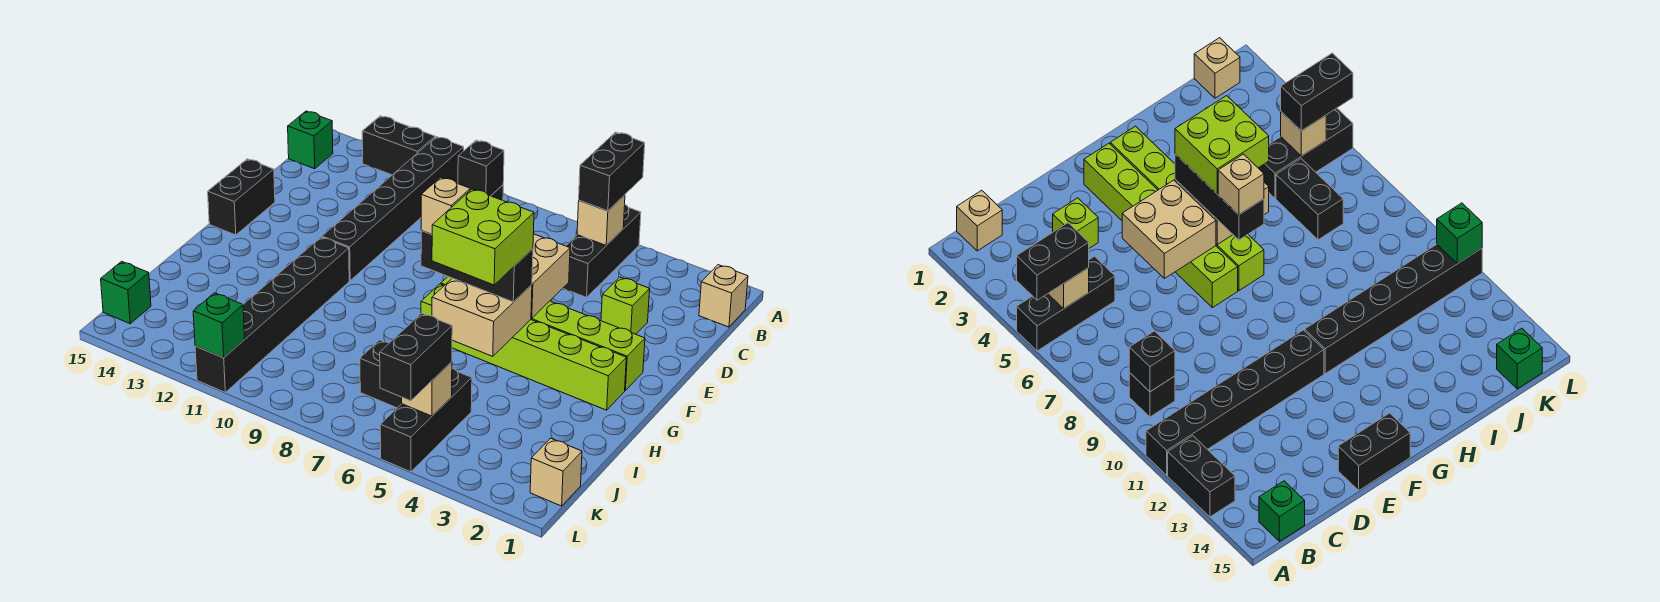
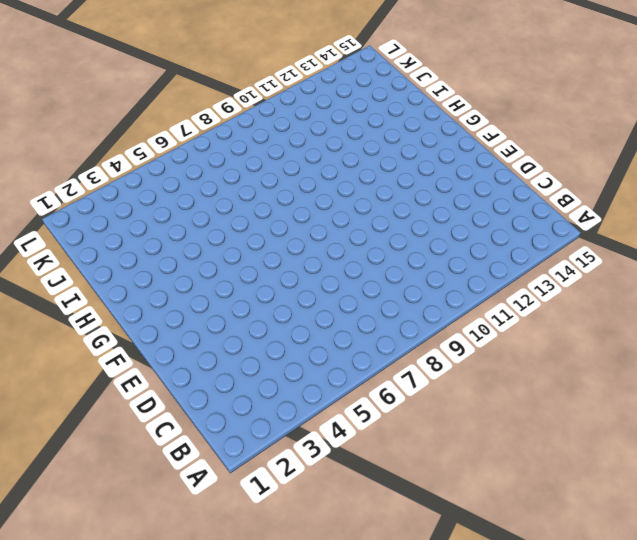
none -> black brick A5:C5 level 1
none -> black brick A11:F11 level 1
none -> black brick A12:A13 level 1

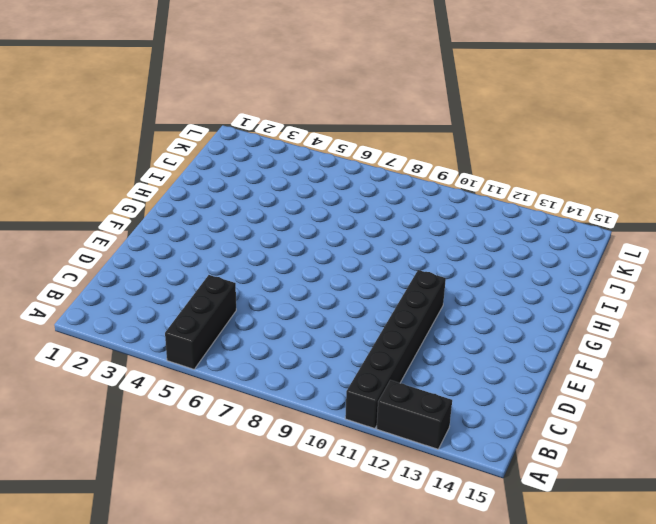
none -> tan brick B1 level 1
none -> black brick B9 level 1
none -> green brick B15 level 1

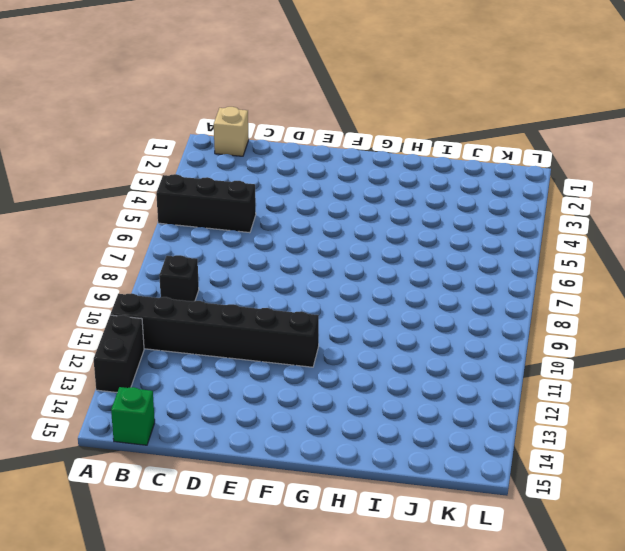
none -> lime brick D3 level 1
none -> black brick E15:F15 level 1
none -> lime brick F2:F7 level 1

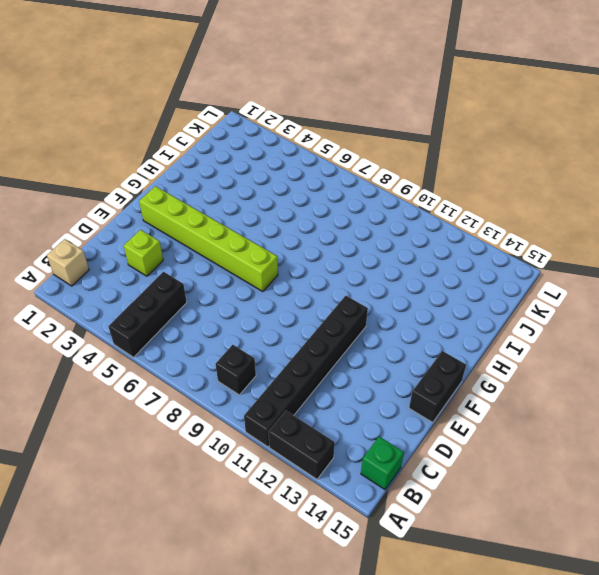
none -> lime brick G2:G7 level 1
none -> black brick G11:L11 level 1
none -> black brick J5:L5 level 1

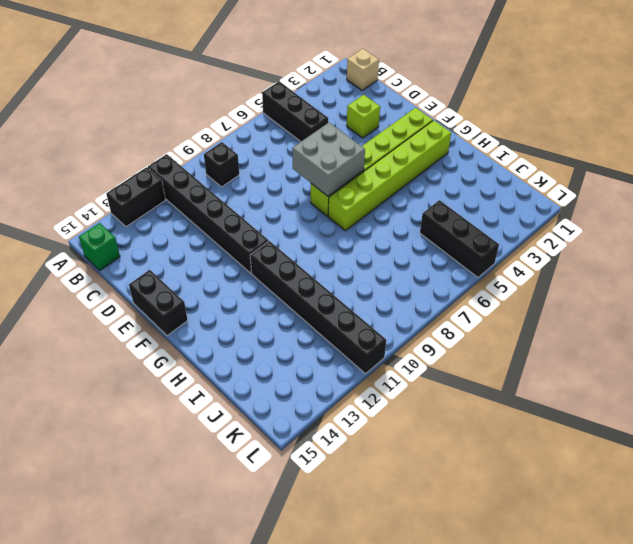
grey brick E6:F7 level 2 -> tan brick E5:F6 level 2
none -> black brick J6:J7 level 1
none -> tan brick K1 level 1
none -> green brick K15 level 1

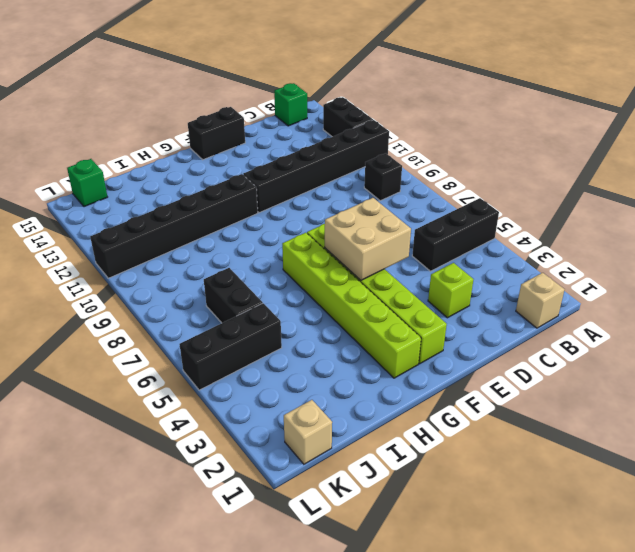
none -> tan brick B5 level 2
none -> black brick B9 level 2
none -> tan brick G5:H6 level 2

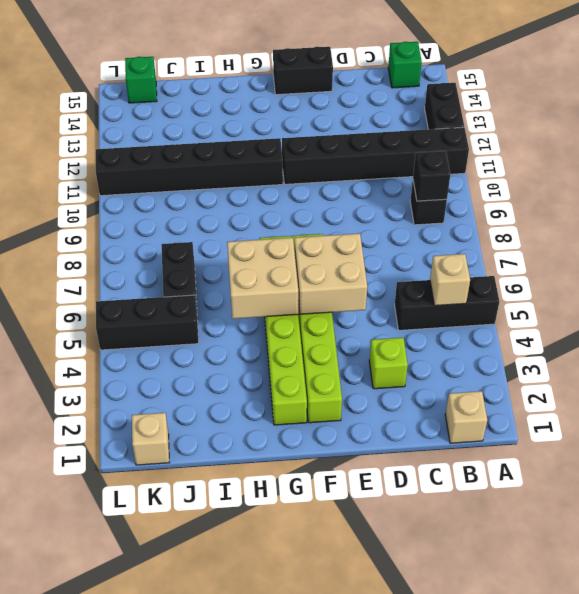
none -> tan brick K5 level 2
none -> green brick L11 level 2
none -> black brick A5:B5 level 3

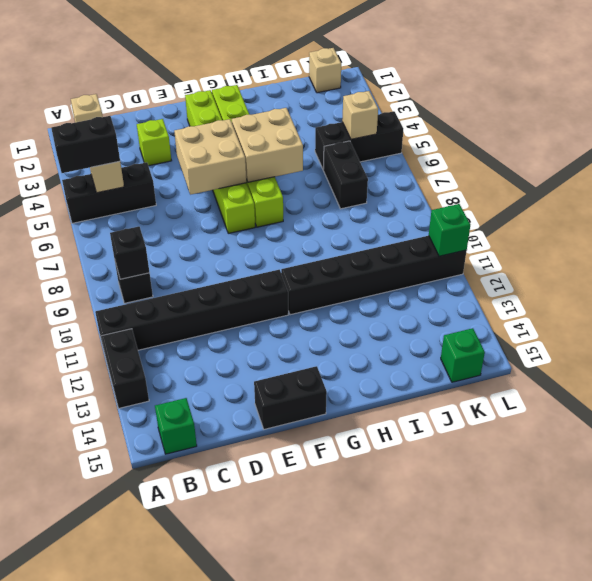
none -> black brick G5:G7 level 3
none -> black brick K5:L5 level 3
none -> lime brick G5:H6 level 4

